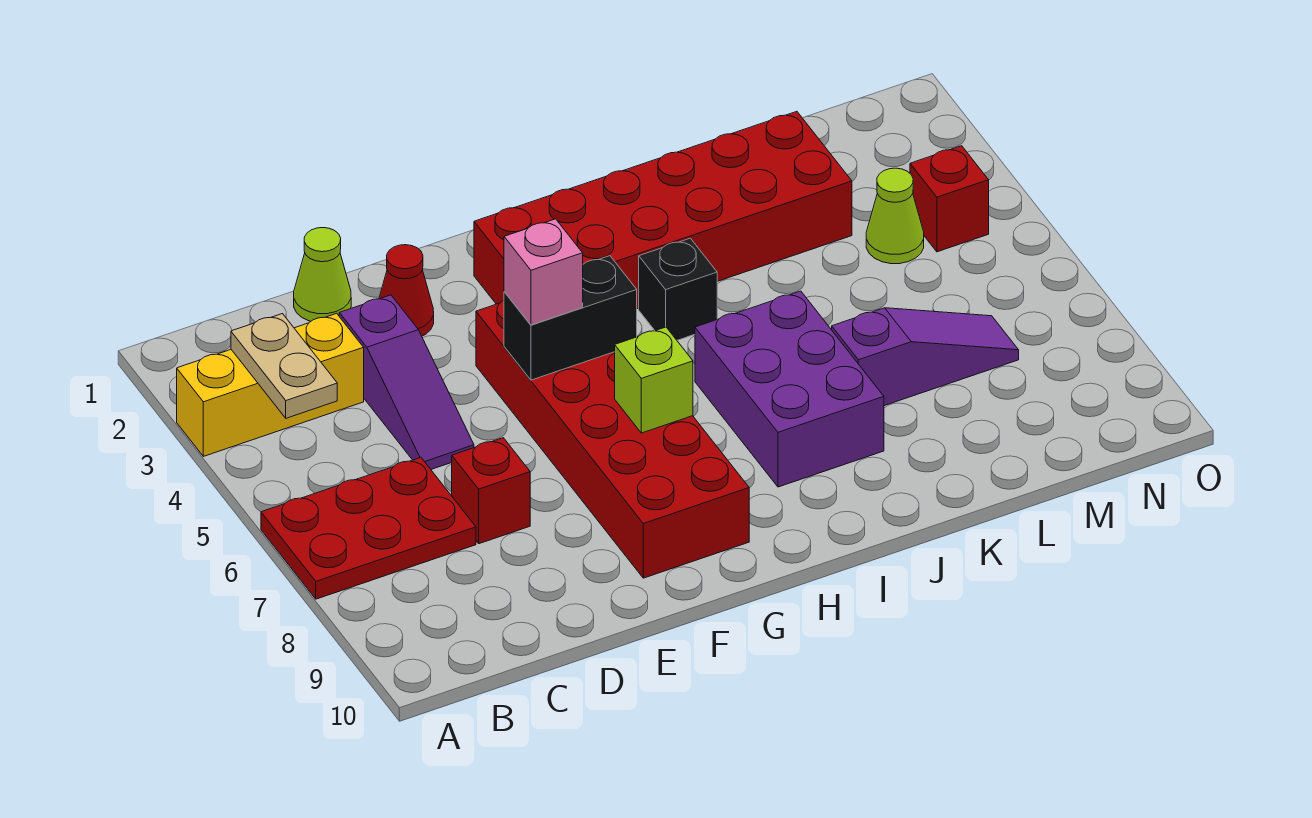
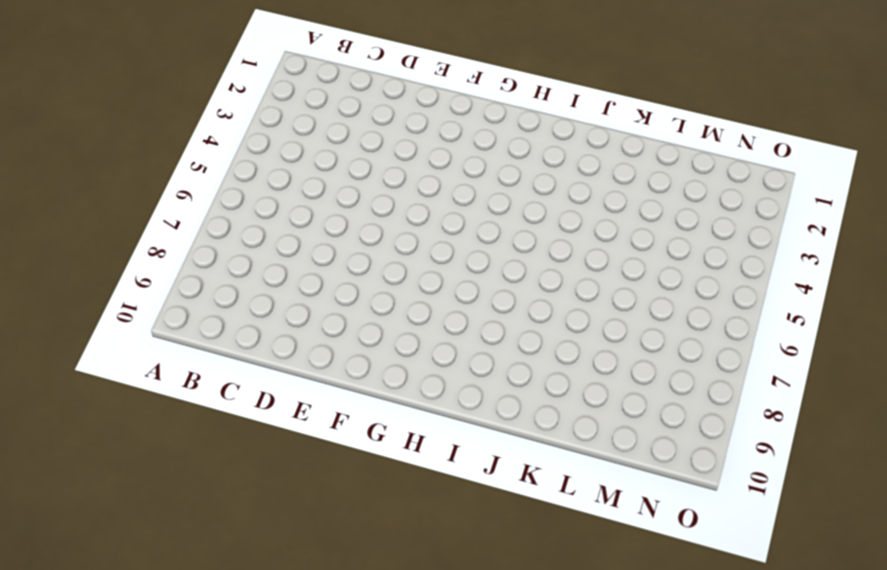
none -> yellow brick A3:C3 level 1
none -> red plate A6:C7 level 1
none -> lime cone D1 level 1

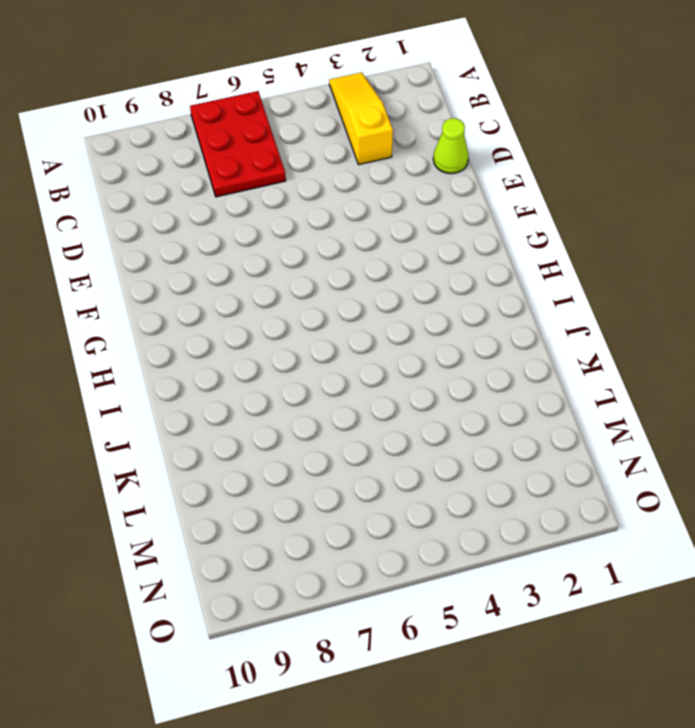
yellow slope A3:C3 level 1 top C -> yellow brick A3:C3 level 1
none -> purple slope D3:D5 level 1 top 3
none -> red brick D7 level 1
none -> red cone E2 level 1

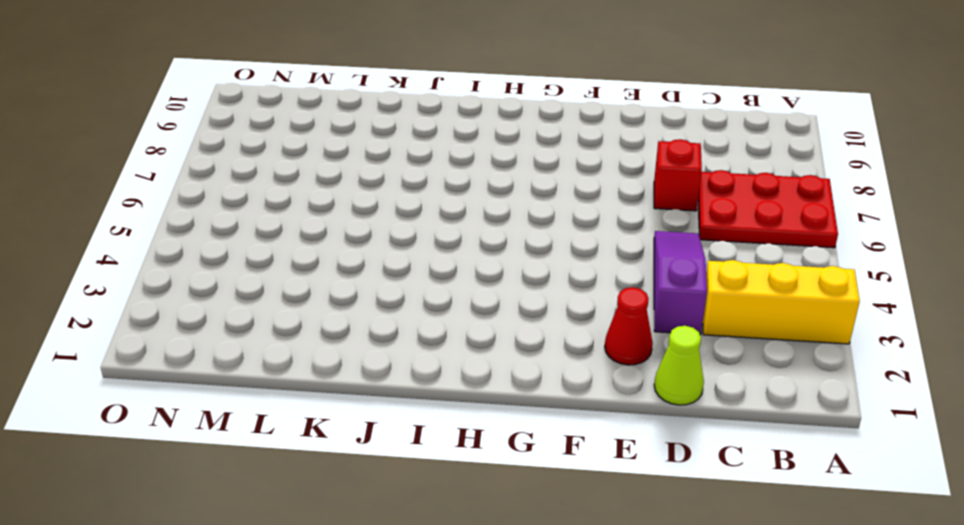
none -> red brick F4:G9 level 1
none -> red brick G2:L3 level 1
none -> black brick I4 level 1

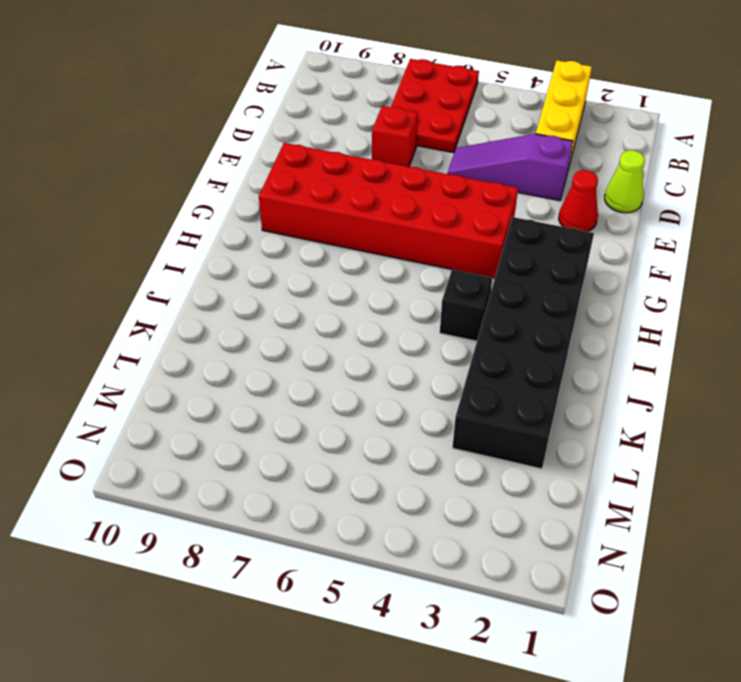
black brick G2:L3 level 1 -> red brick G2:L3 level 1
none -> purple brick I6:J8 level 1
none -> purple slope K7:M7 level 1 top K
none -> lime cone M4 level 1

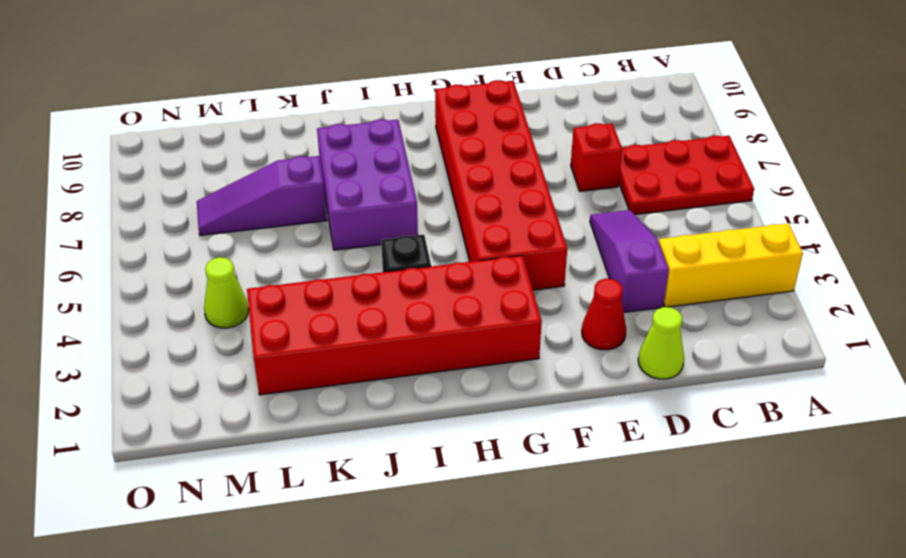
none -> red brick N4 level 1
none -> tan plate B3:B4 level 2
none -> black brick F5:G5 level 2

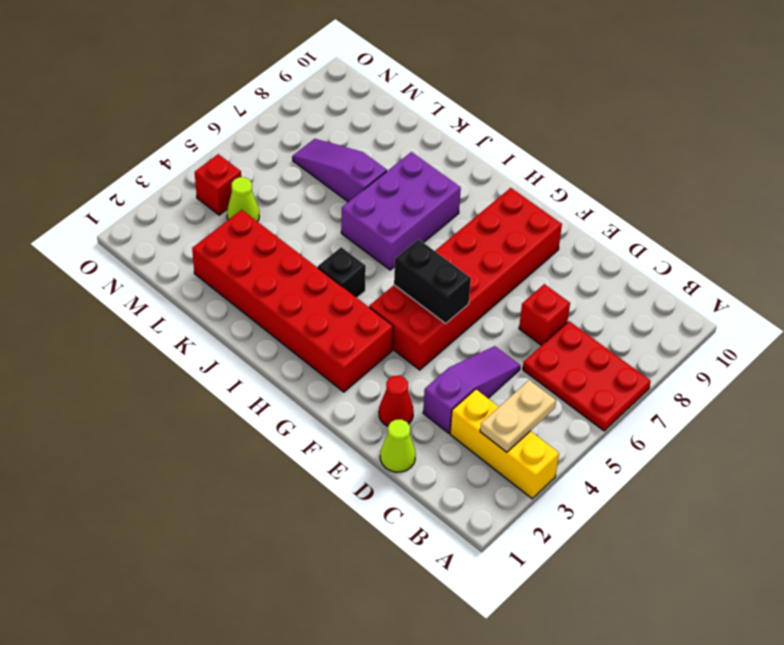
none -> lime brick G7 level 2
none -> pink brick F5 level 3

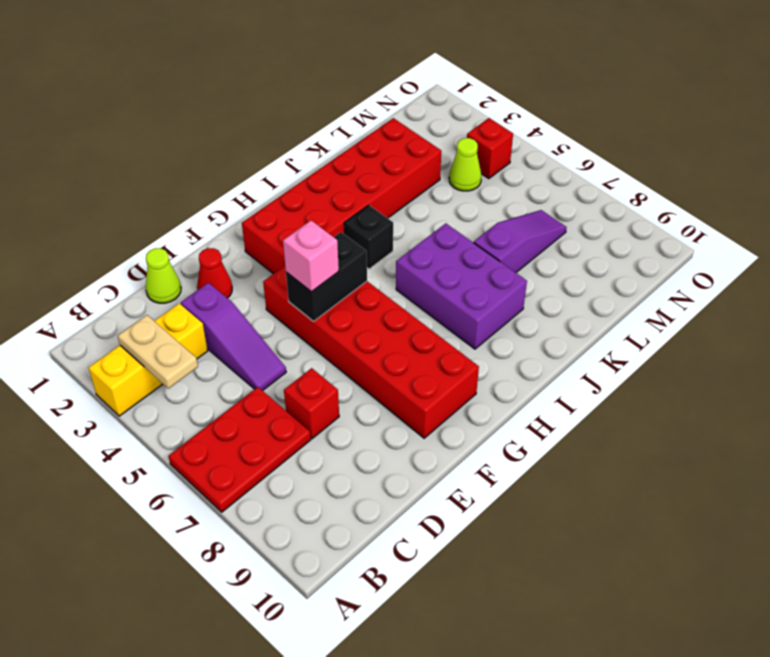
none -> lime brick G7 level 2

